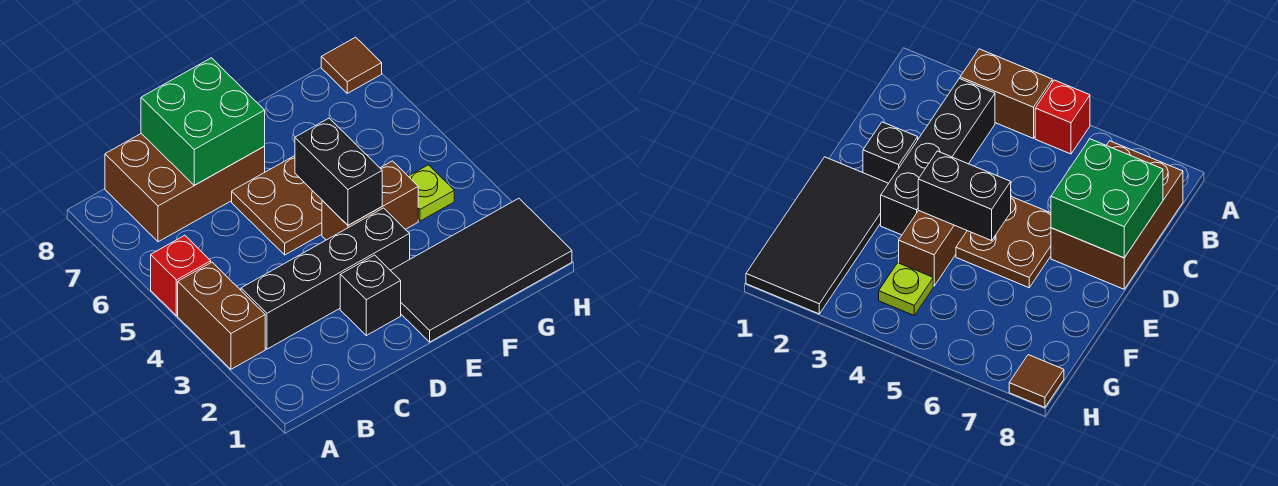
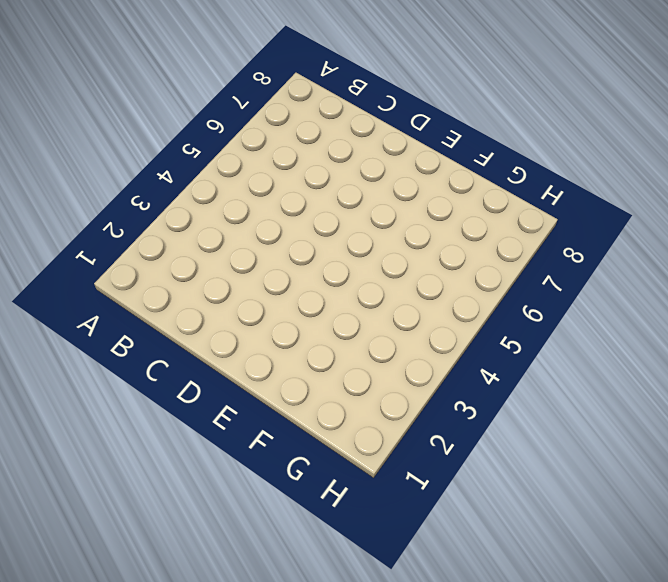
none -> brown brick A3:A4 level 1
none -> red brick A5 level 1
none -> black brick B3:E3 level 1

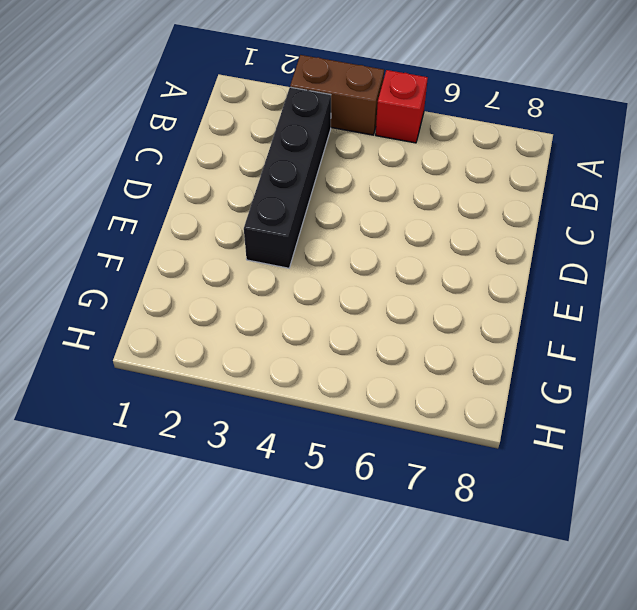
none -> brown brick B7:D8 level 1
none -> black brick D2 level 1
none -> brown plate D5:E6 level 1

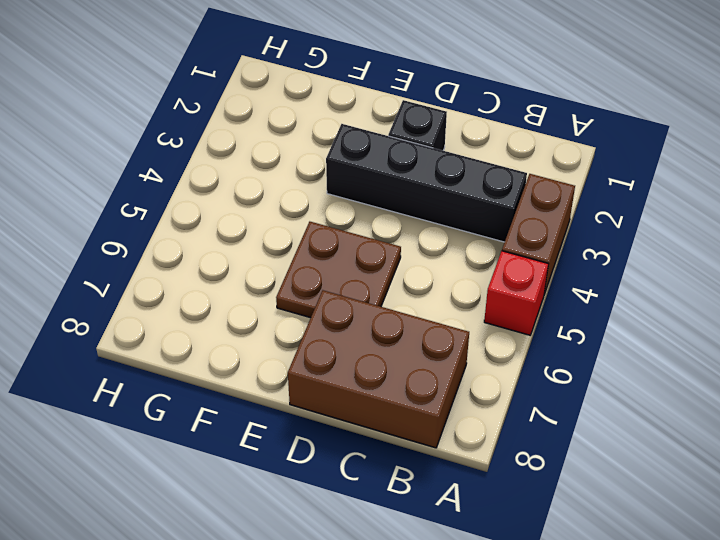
none -> black tile E1:H2 level 1
none -> brown brick E4:F4 level 1
none -> lime plate G4 level 1

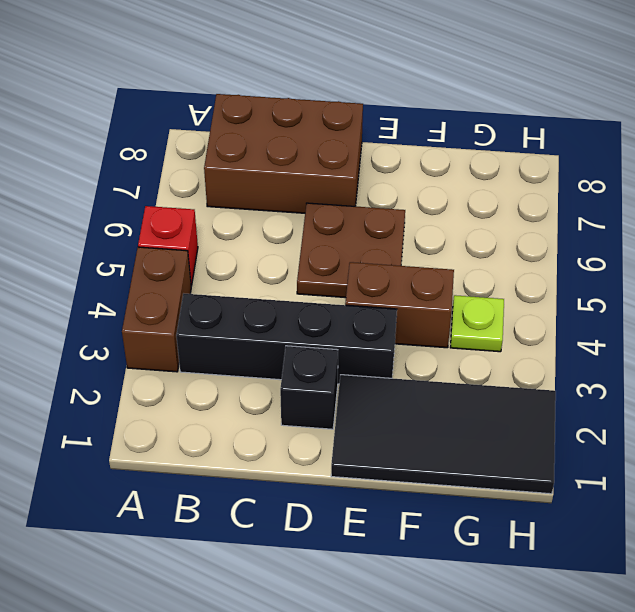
none -> brown tile H8 level 1
none -> green brick C7:D8 level 2
none -> black brick E4:E5 level 2

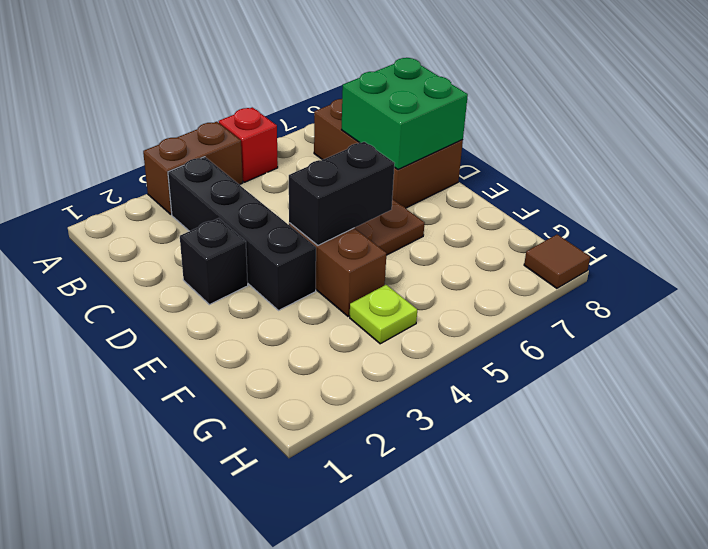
none -> black tile E1:H2 level 1

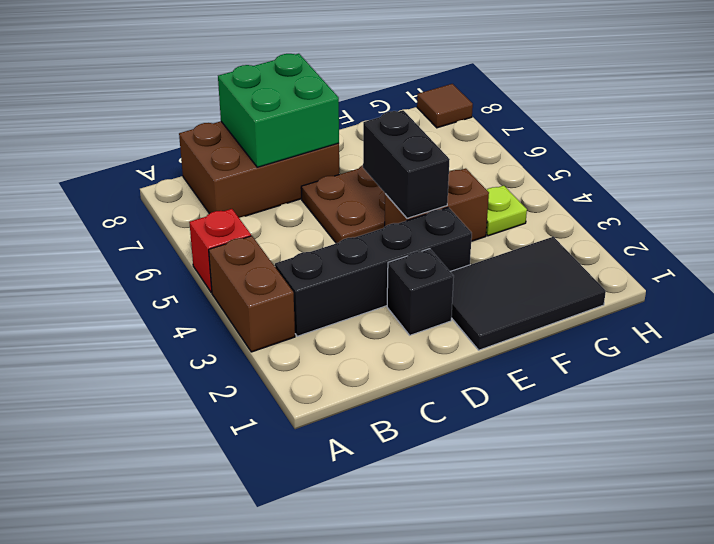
black tile E1:G2 level 1 -> black tile E1:H2 level 1

